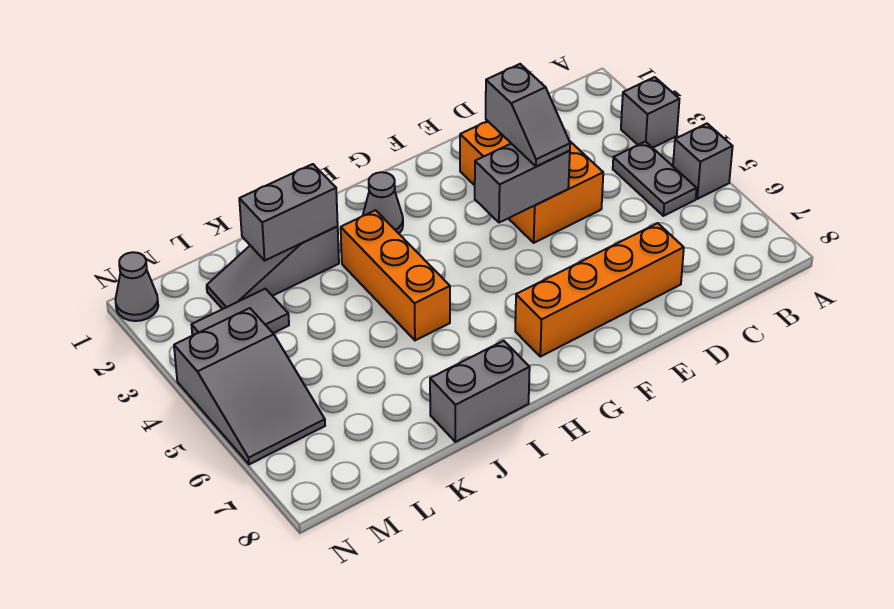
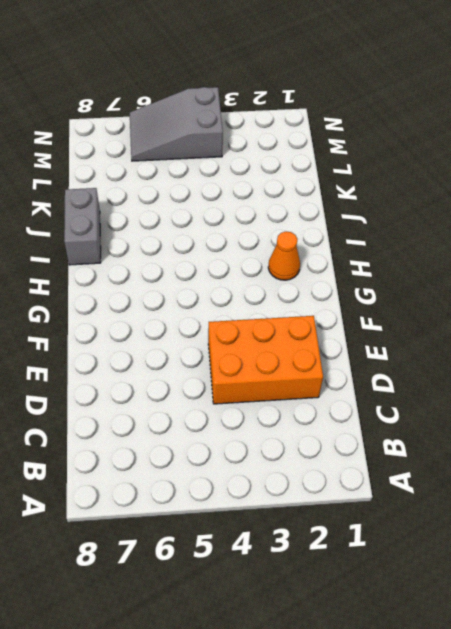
orange cone H2 level 1 -> grey cone H2 level 1
none -> grey brick A3 level 1
none -> grey brick A5 level 1
none -> grey plate B4:B5 level 1

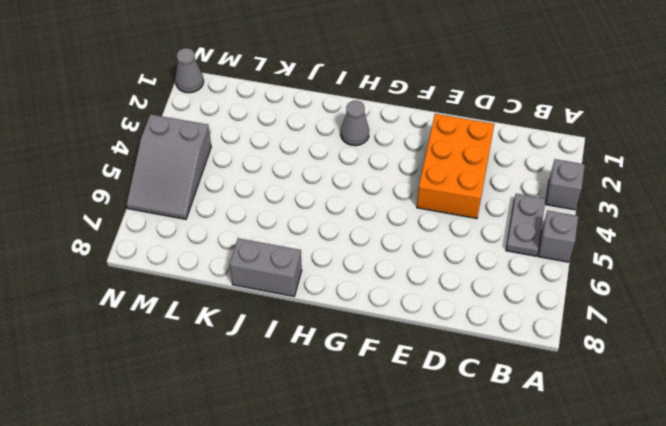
none -> orange brick D7:G7 level 1
none -> orange brick I3:I5 level 1
none -> grey slope J2:L2 level 1 top J

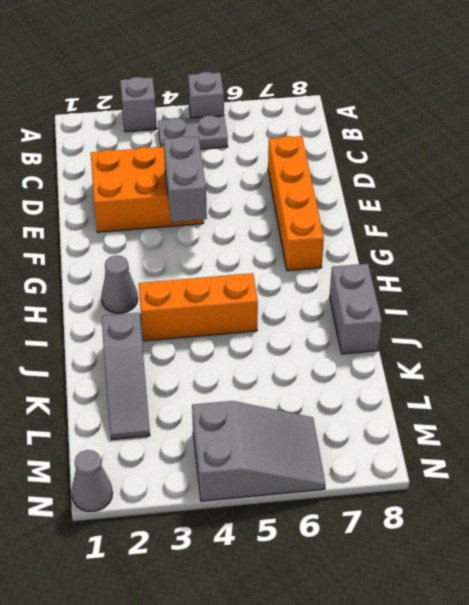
none -> grey tile L3:M3 level 1
none -> grey brick J2:K2 level 2
none -> grey slope E3:E4 level 3 top 3

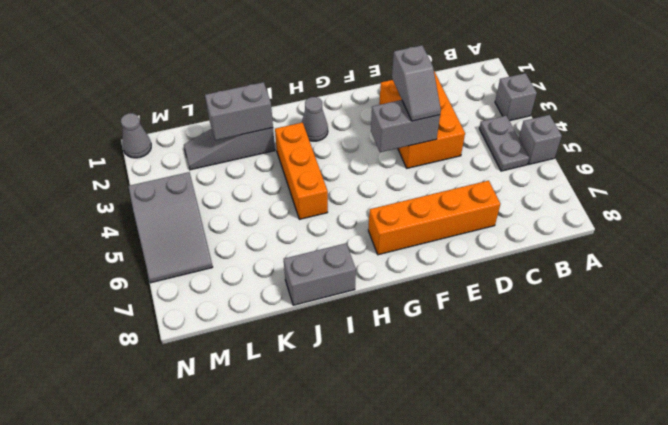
none -> grey tile L3:M3 level 1

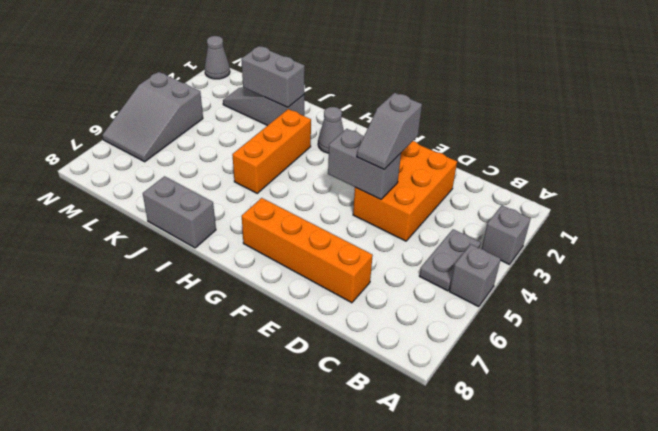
none -> grey tile L3:M3 level 1

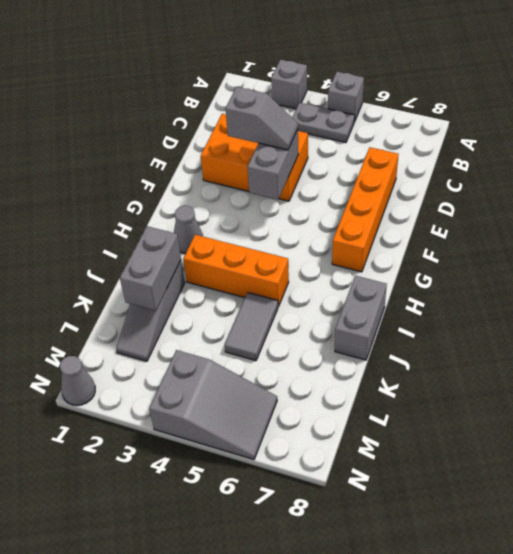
grey tile J5:K5 level 1 -> grey tile L3:M3 level 1

